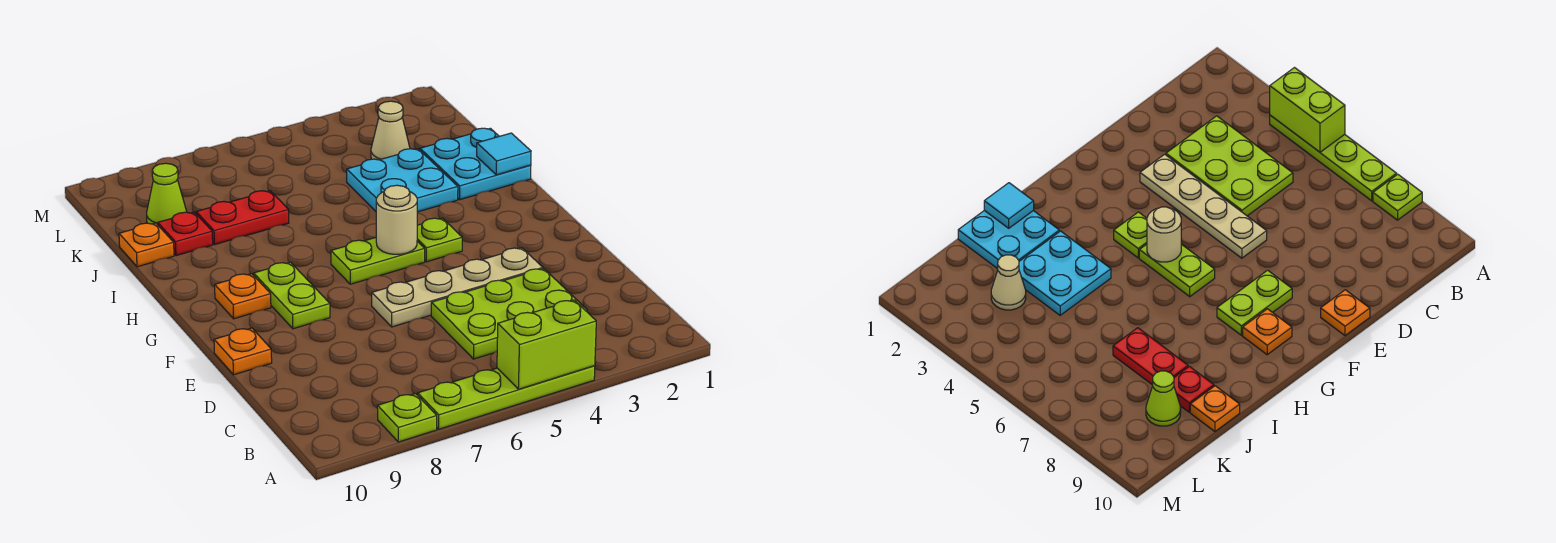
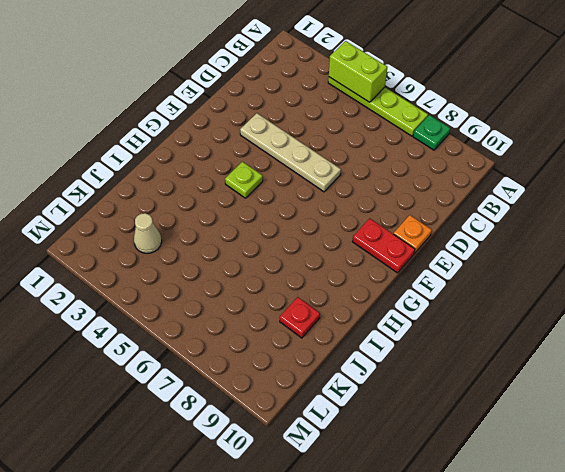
green plate A8 level 1 -> lime plate A8 level 1
red plate F9:F10 level 1 -> red plate J7:J8 level 1
none -> lime plate C3:D5 level 1
none -> lime plate F8:G8 level 1
none -> lime plate G5:G6 level 1

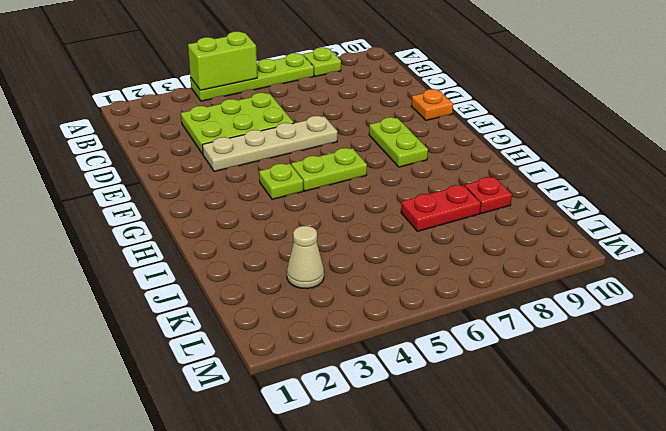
none -> orange plate G9 level 1
none -> cyan plate I1:J2 level 1
none -> cyan plate I3:J4 level 1

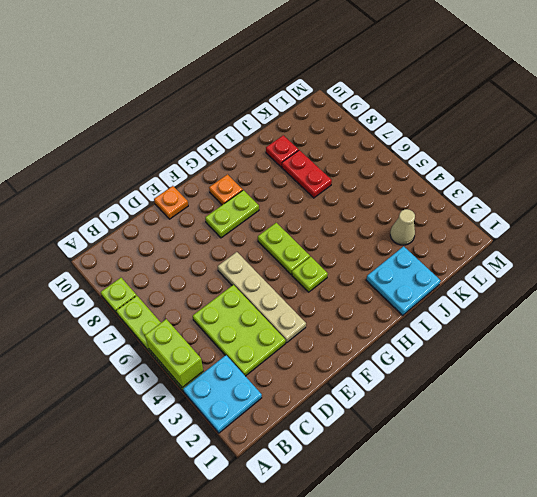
cyan plate A2:B3 level 1 -> cyan plate I3:J4 level 1
none -> orange plate J10 level 1
none -> lime cone K9 level 1
none -> tan round brick G5 level 2

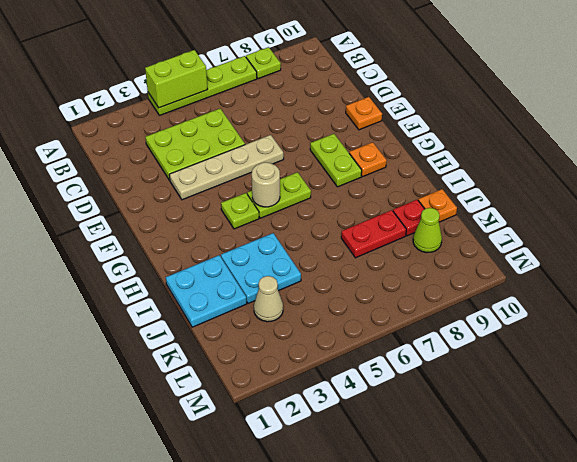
none -> cyan tile I1 level 2

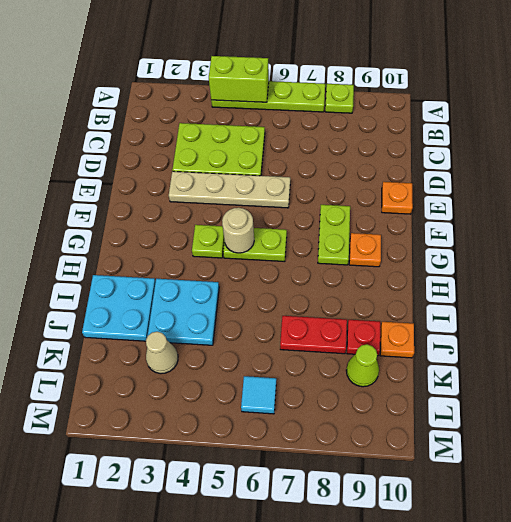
cyan tile L6 level 1 -> cyan tile I1 level 2

